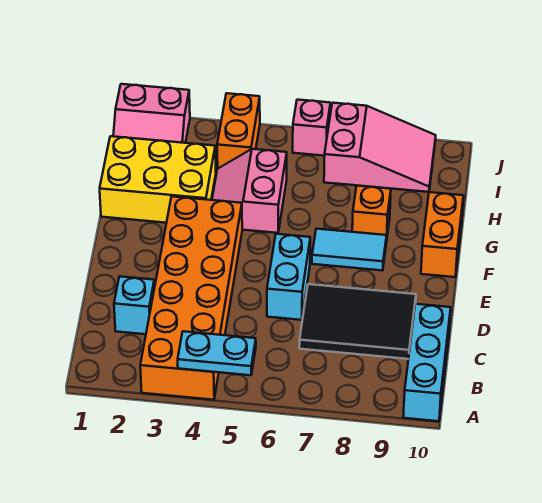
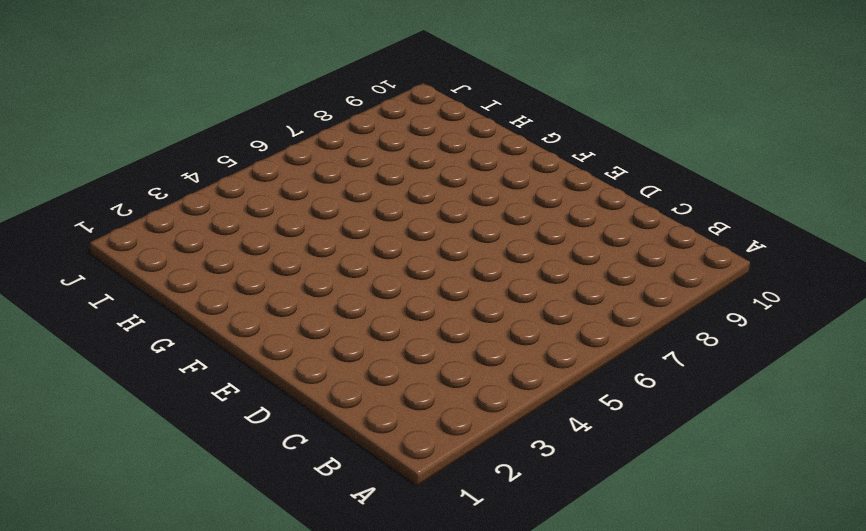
none -> orange brick A3:F4 level 1
none -> cyan brick A10:C10 level 1
none -> cyan brick C2 level 1

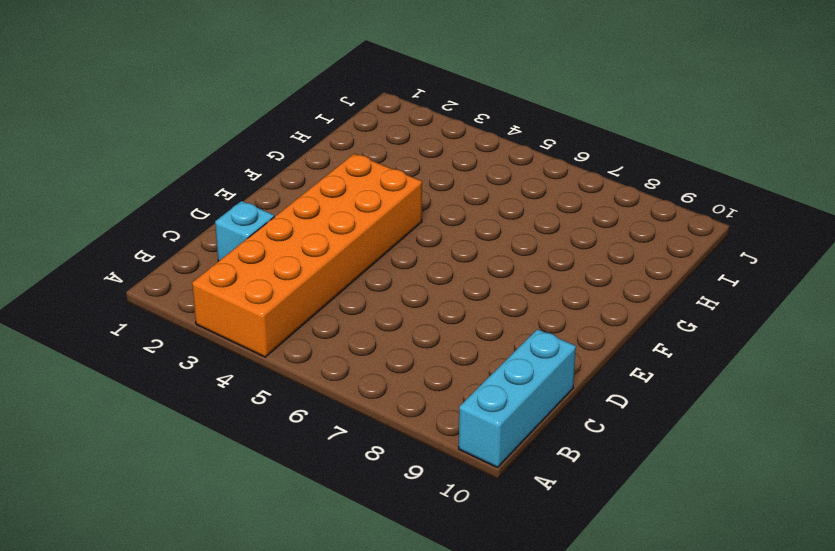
none -> black tile C7:D9 level 1
none -> cyan brick D6:E6 level 1
none -> cyan tile F7:F8 level 1

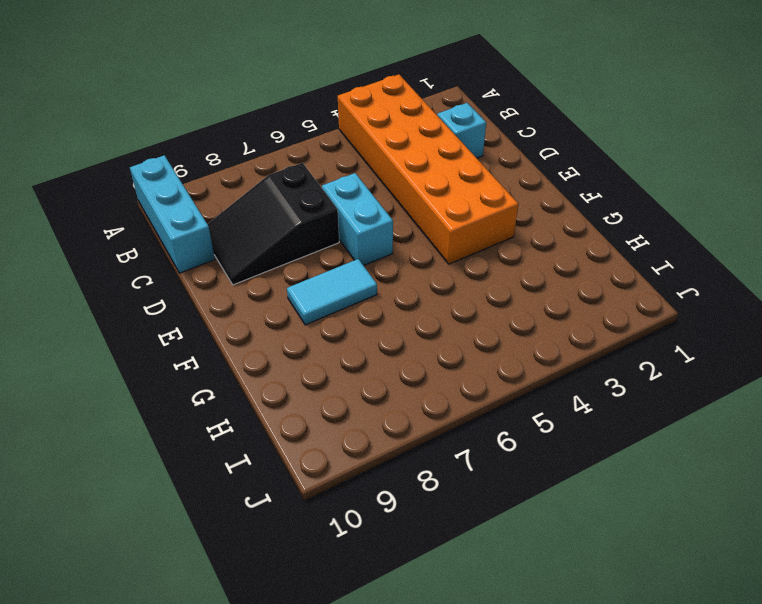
black slope C7:D9 level 1 top 7 -> black tile C7:D9 level 1
none -> orange brick F10:G10 level 1
none -> yellow brick G1:H3 level 1
none -> pink slope G4:H5 level 1 top 5

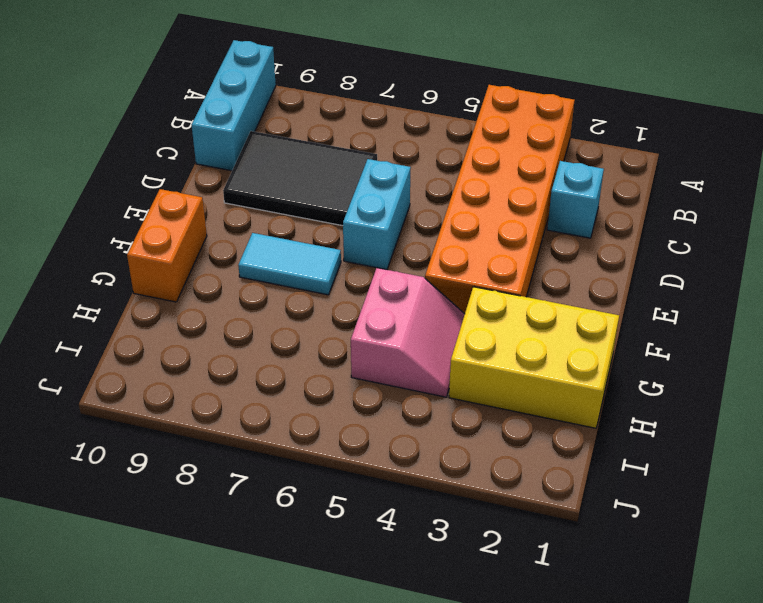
none -> orange brick G8 level 1
none -> pink slope I1:J2 level 1 top J
none -> orange brick I4:J4 level 1

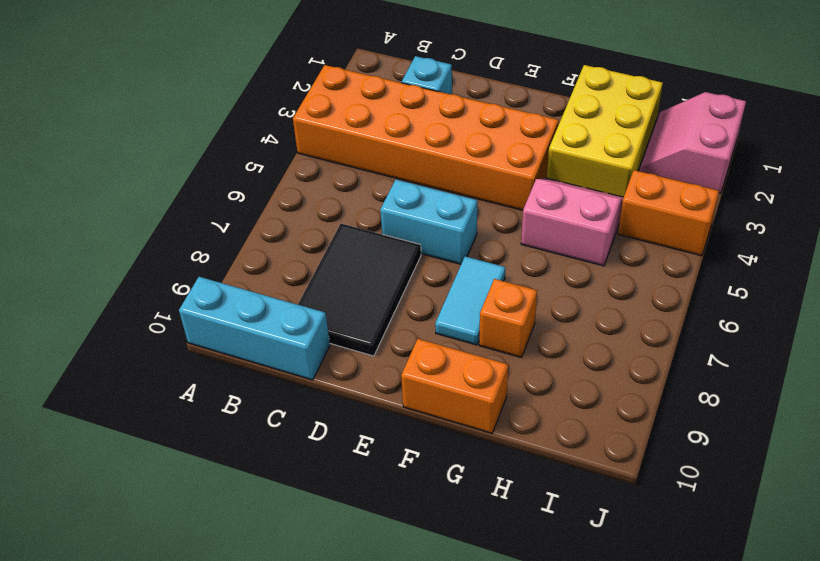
none -> pink slope I7:J9 level 1 top 7
none -> pink brick J6 level 1
none -> cyan plate A4:A5 level 2

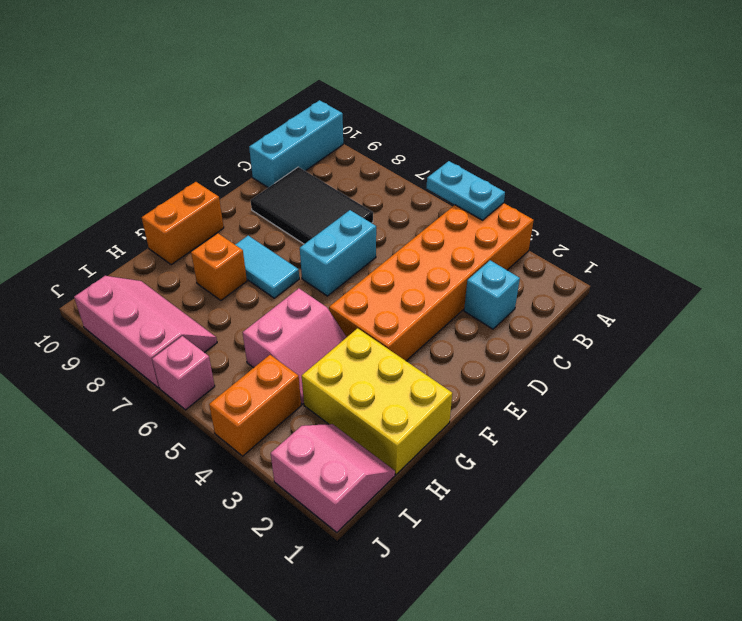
pink slope I7:J9 level 1 top J -> pink slope I7:J9 level 1 top 7

